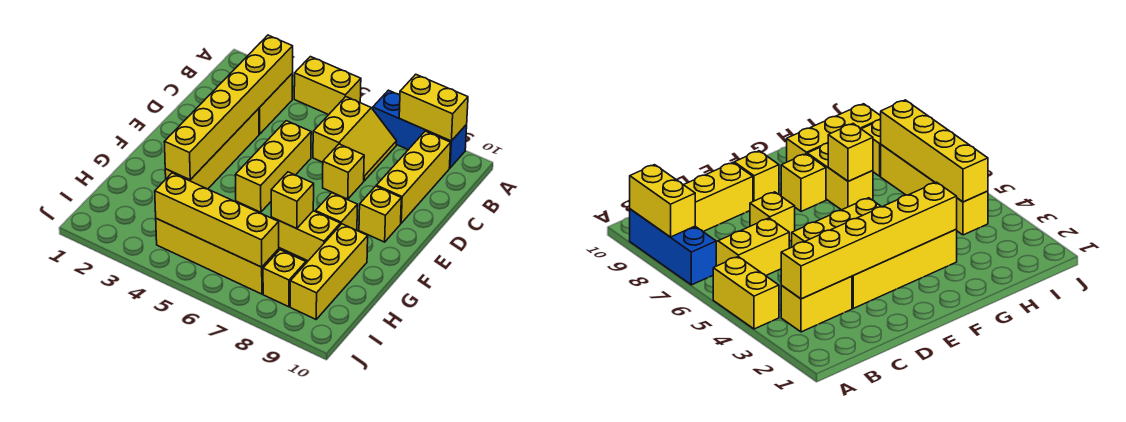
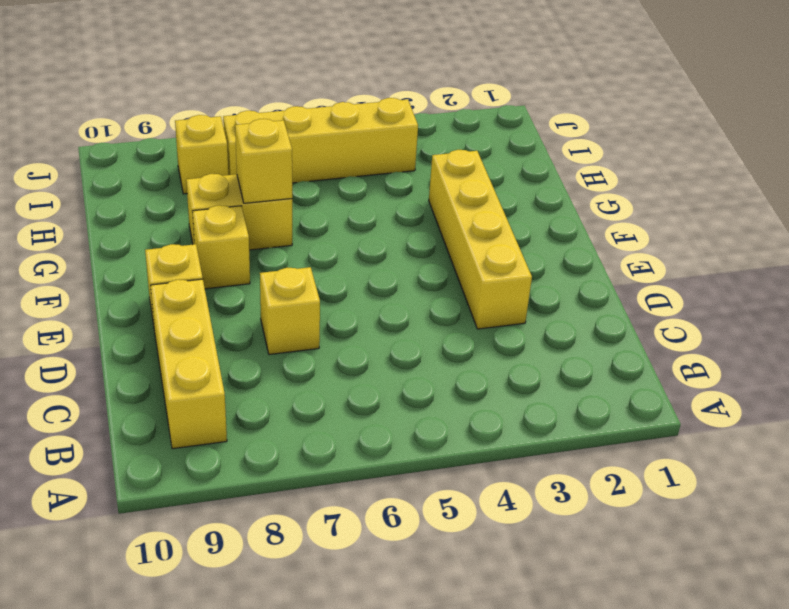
none -> yellow brick A4:A5 level 1
none -> blue brick A7:A9 level 1
none -> yellow brick B3:C3 level 1

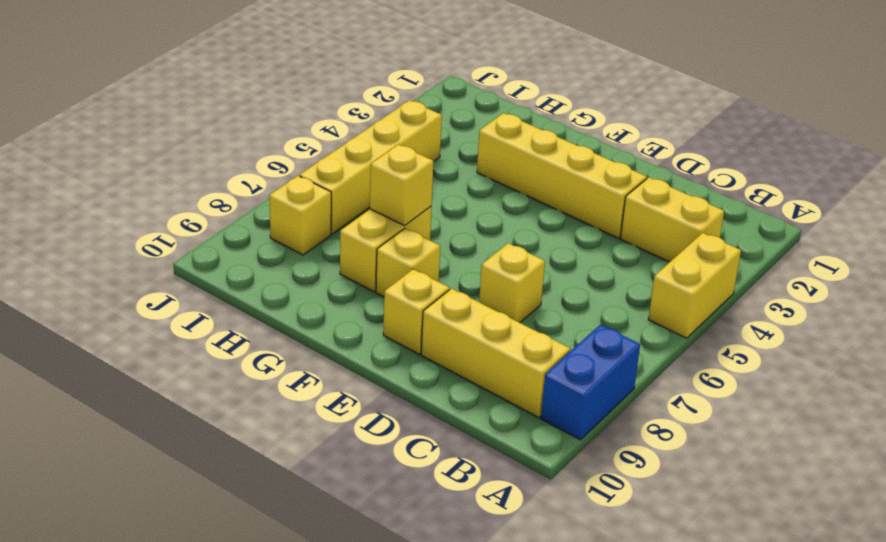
blue brick A8:A9 level 1 -> blue brick A7:A9 level 1
none -> yellow slope B6:C7 level 1 top 6
none -> yellow brick D5:F5 level 1
none -> yellow brick G9:I9 level 1

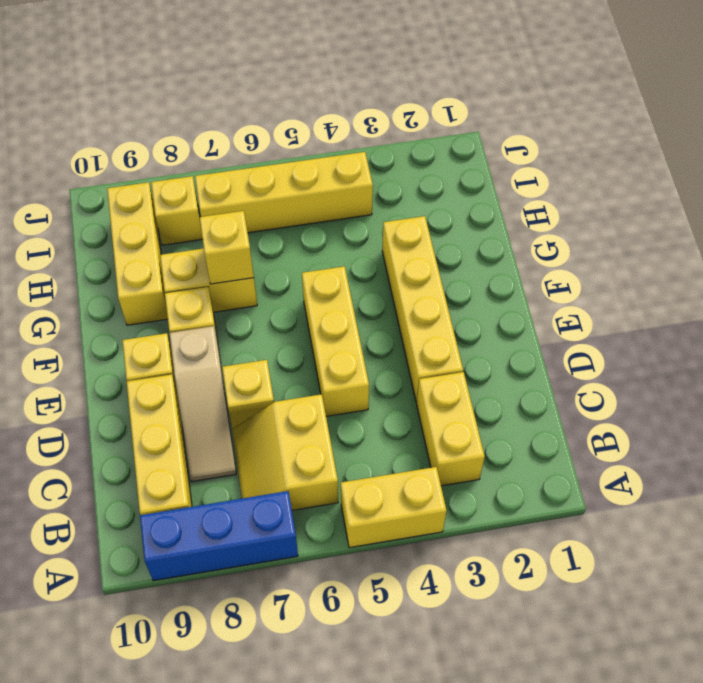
tan slope C8:E8 level 1 top E -> none
none -> yellow brick A8:A9 level 2
none -> yellow brick B3:G3 level 2
none -> yellow brick I4:I7 level 2

